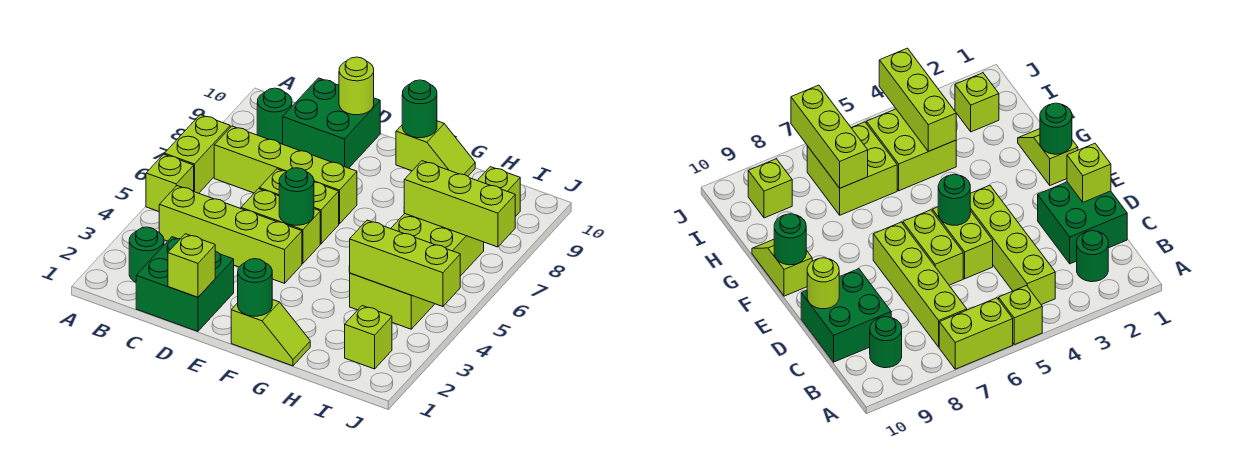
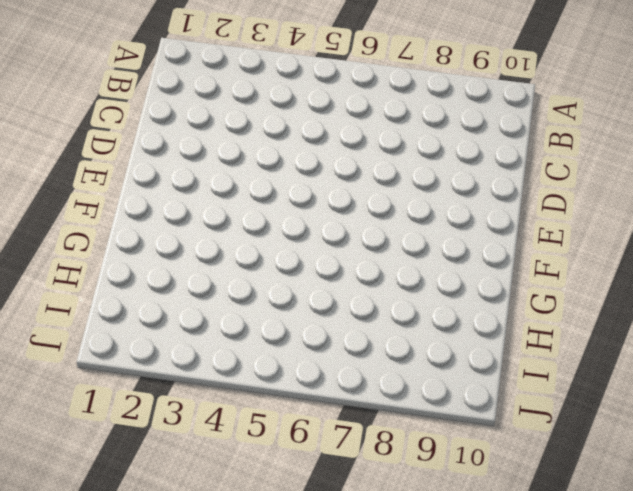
none -> lime brick A5 level 1
none -> lime brick A6:A7 level 1
none -> green round brick B2 level 1

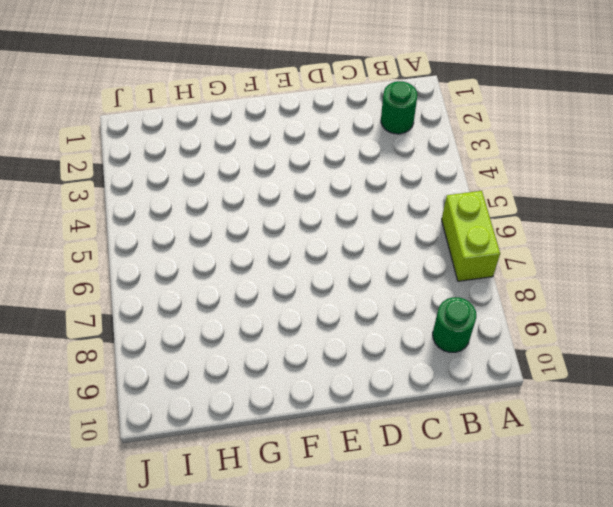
none -> lime brick A5 level 1
none -> lime brick B4:E4 level 1
none -> lime brick B7:E7 level 1

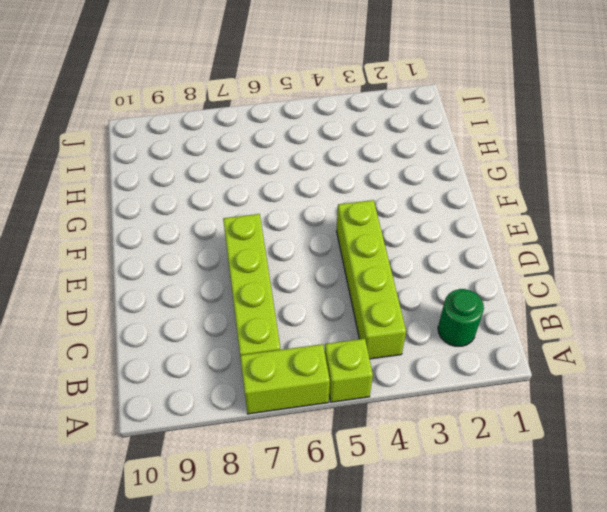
none -> green round brick B9 level 1
none -> green brick C1:D2 level 1
none -> green brick C9:D10 level 1

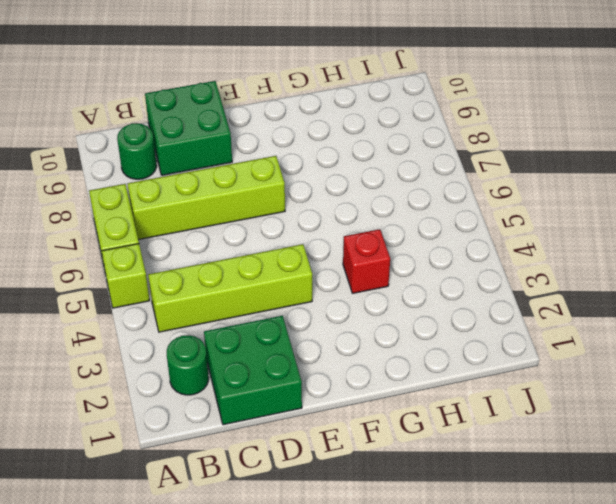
red brick G4 level 1 -> none
none -> lime brick D5:E5 level 1
none -> lime brick D6:E6 level 1
none -> lime slope F1:G1 level 1 top F

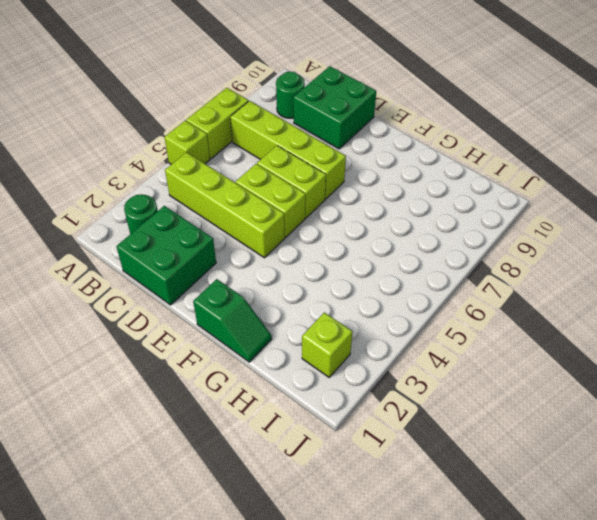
green slope F1:G1 level 1 top F -> lime slope F1:G1 level 1 top F
none -> lime slope F10:G10 level 1 top F
none -> lime brick H4:I5 level 1
none -> lime brick H6:I7 level 1

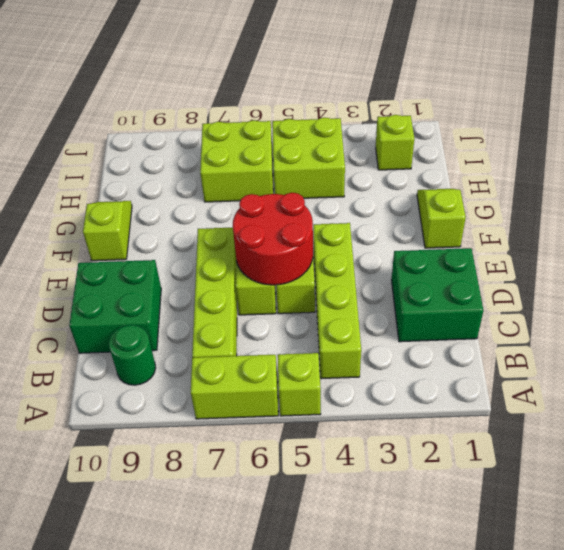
red round brick D5:E6 level 2 -> green round brick E5 level 2
none -> green round brick B2 level 1
none -> lime brick I9 level 1
none -> lime brick D1 level 2

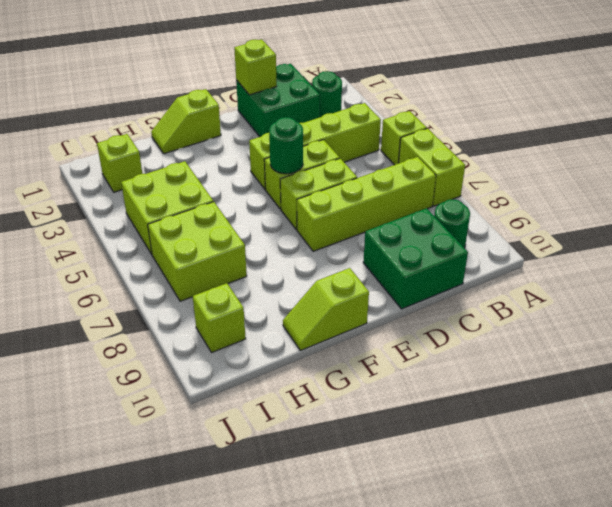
none -> lime round brick D10 level 2
none -> green round brick F1 level 2
none -> green round brick F10 level 2

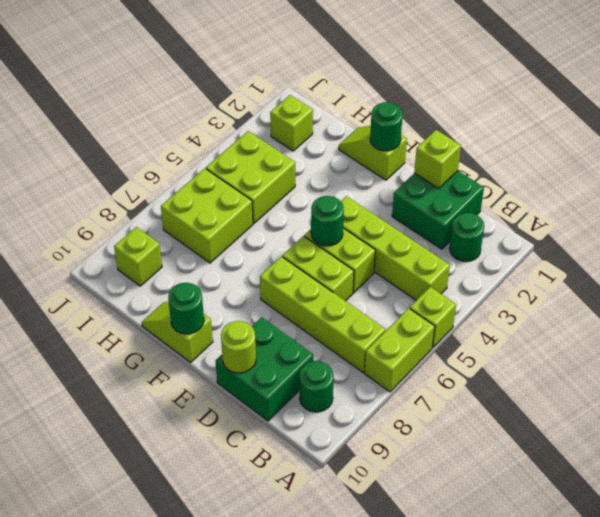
none -> lime brick H4:J4 level 2
none -> lime brick H7:J7 level 2

